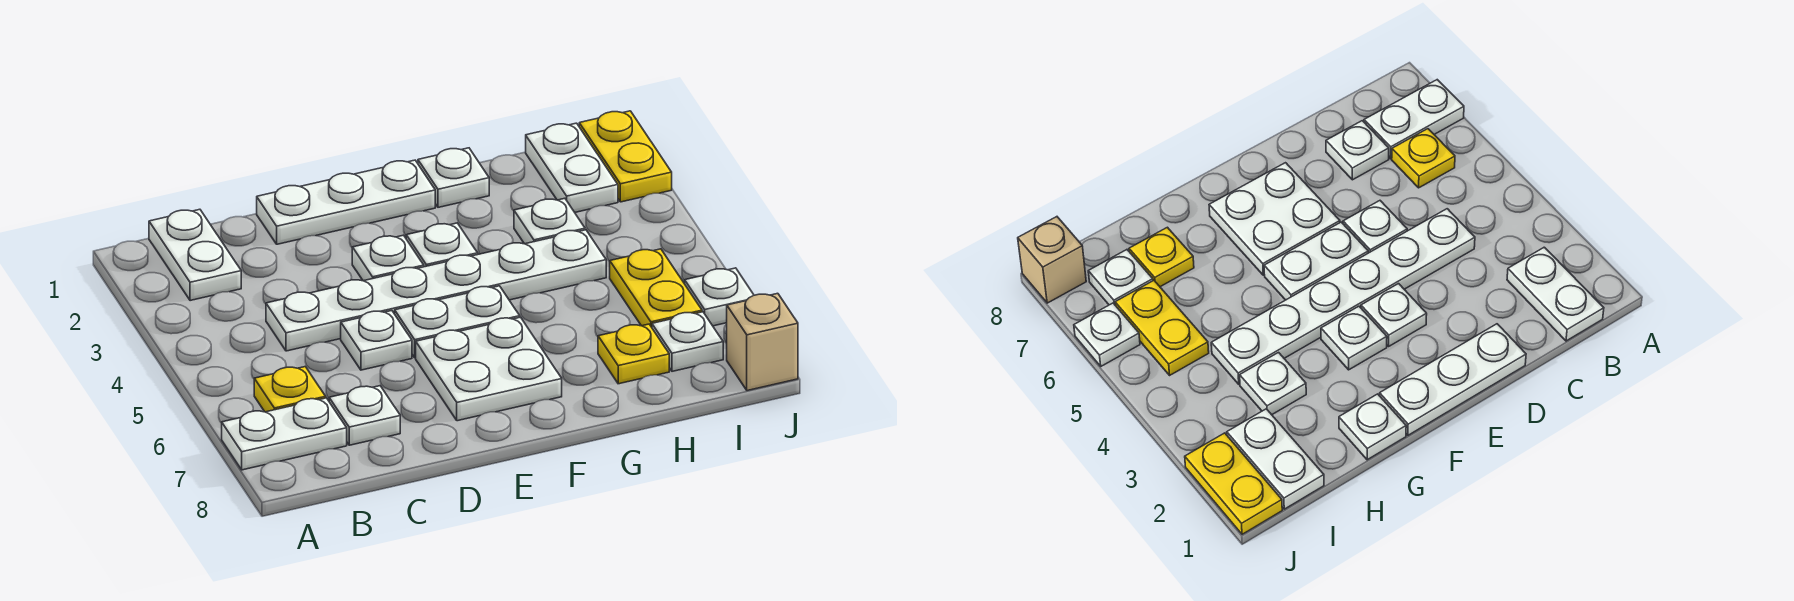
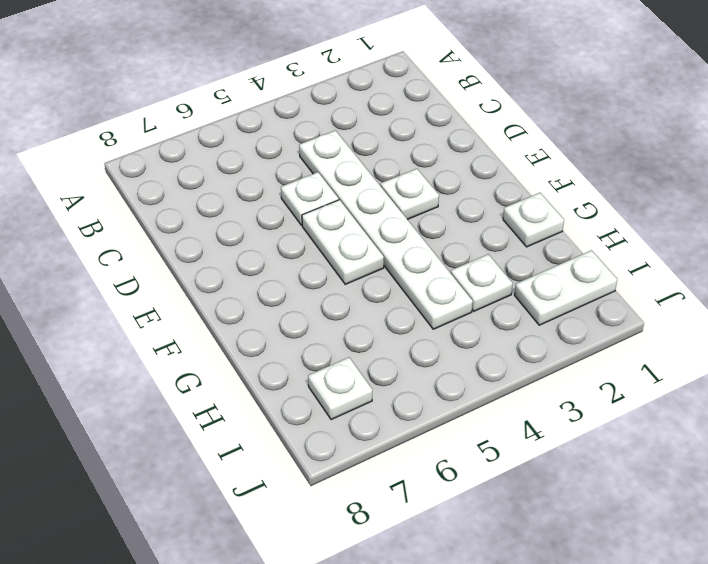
none -> white plate A7:B7 level 1
none -> white plate B1:B2 level 1
none -> yellow plate B6 level 1

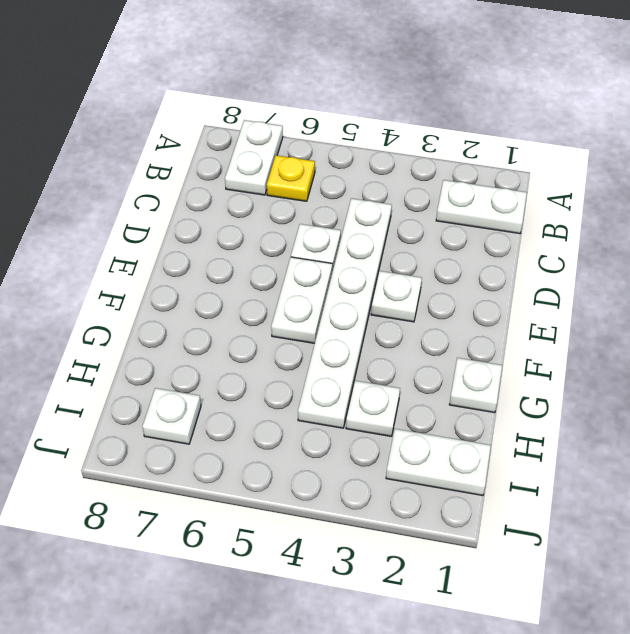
none -> white plate C7 level 1
none -> white plate D1:F1 level 1
none -> white plate E6:F7 level 1

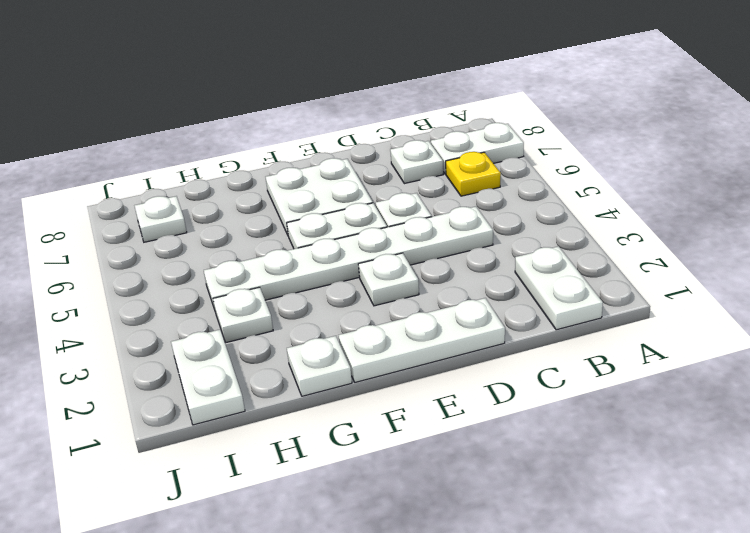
none -> white plate F3 level 1
none -> yellow plate H7 level 1
none -> yellow plate I5:I6 level 1

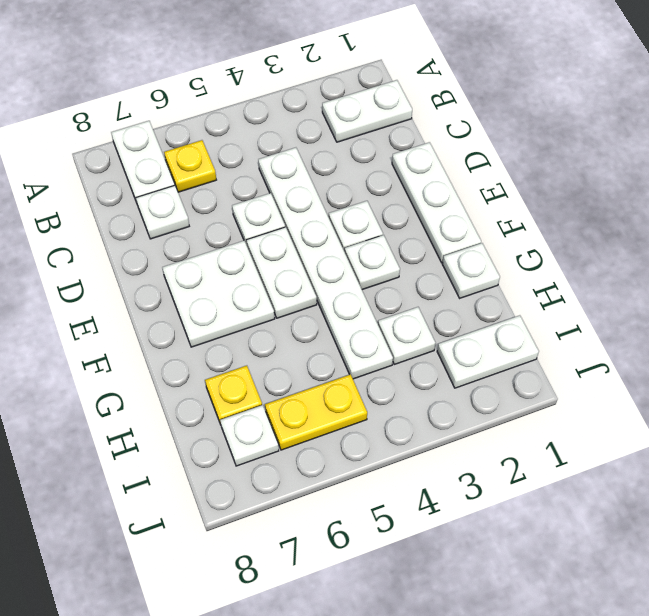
none -> yellow plate J1:J2 level 1
none -> white plate J6 level 1
none -> tan brick J8 level 1

